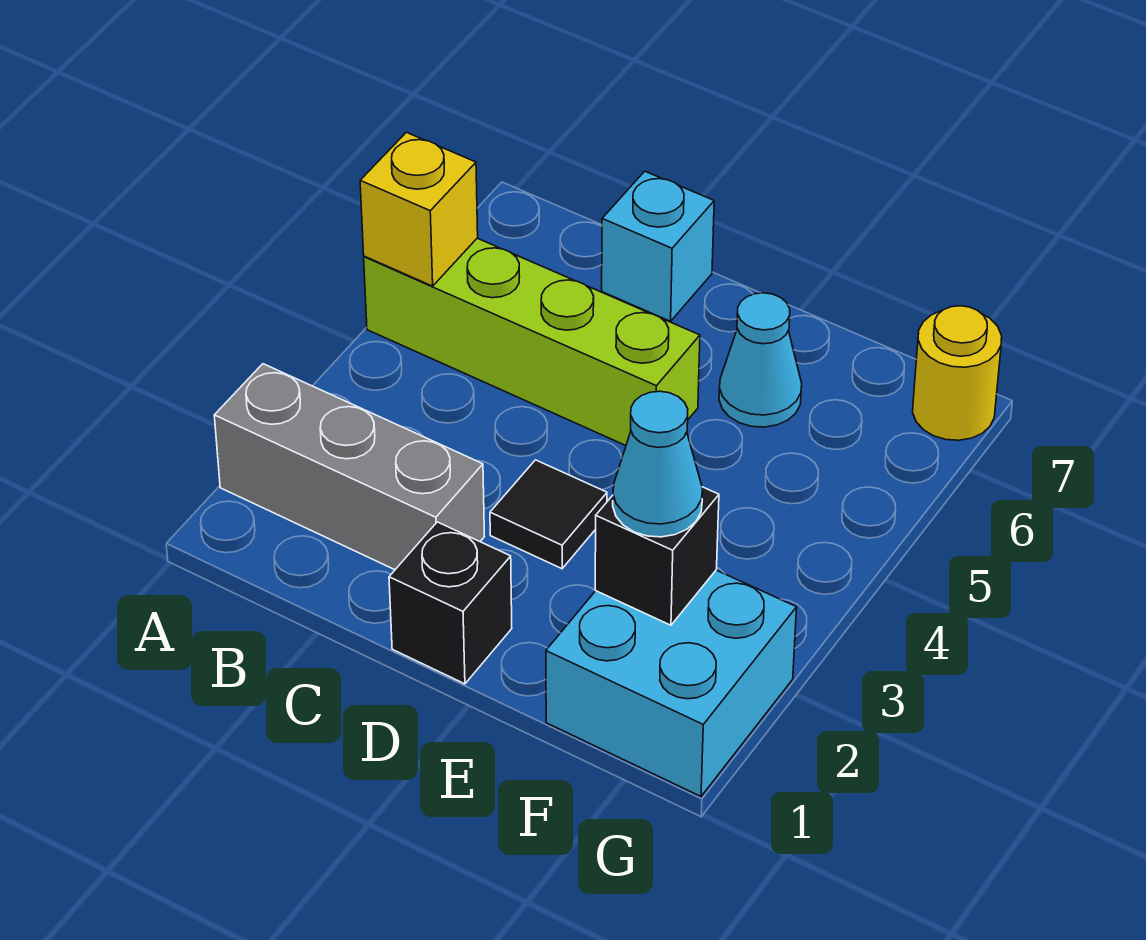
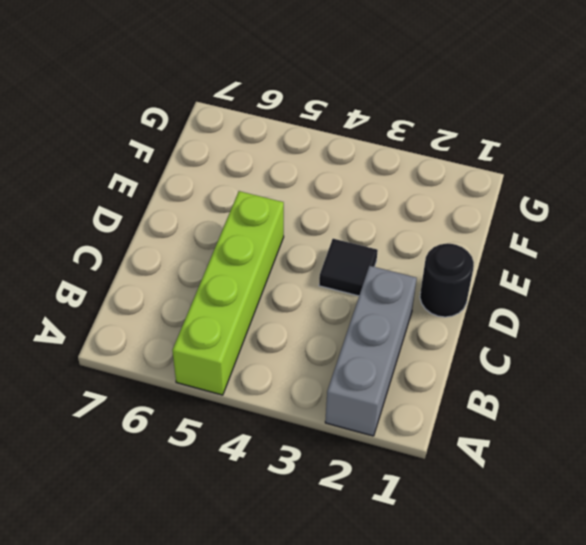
black round brick D1 level 1 -> black brick D1 level 1
none -> cyan brick C7 level 1
none -> cyan cone E6 level 1

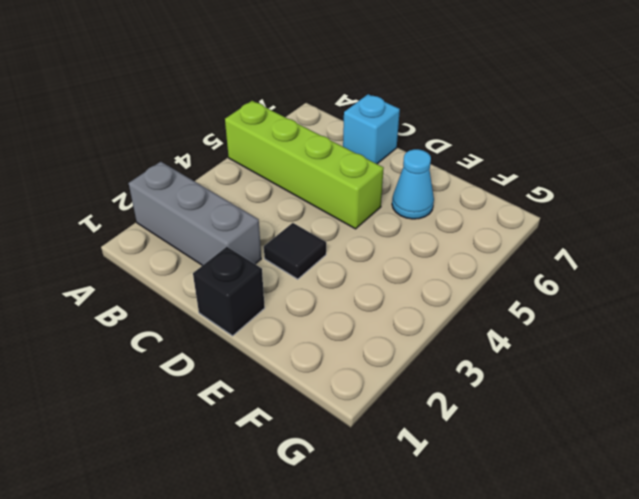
none -> cyan brick F1:G2 level 1
none -> yellow round brick G7 level 1

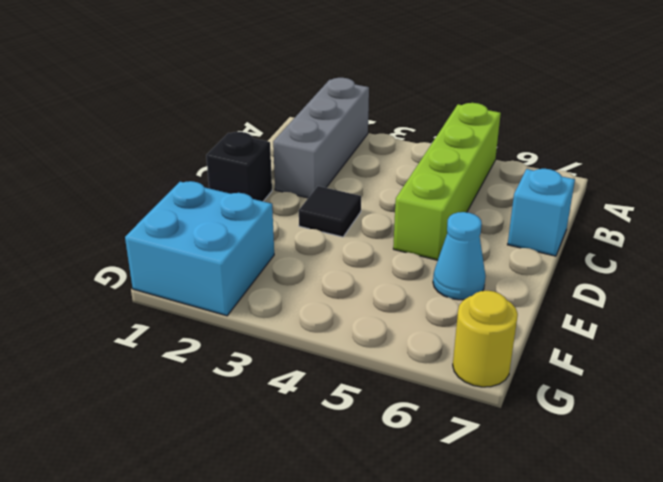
none -> yellow brick A5 level 2
none -> black brick F2 level 2

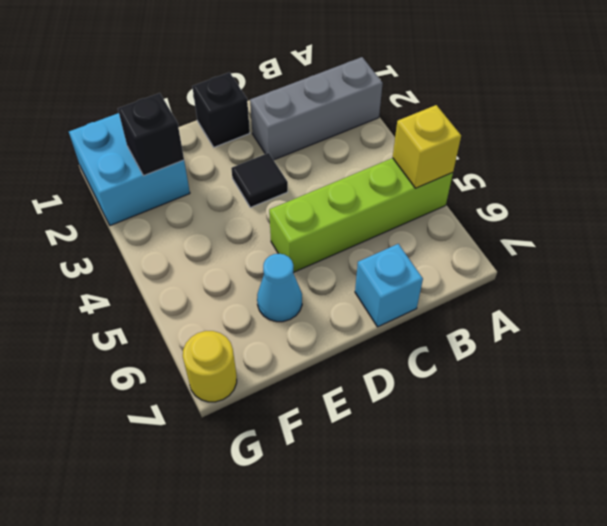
none -> cyan cone F2 level 3

